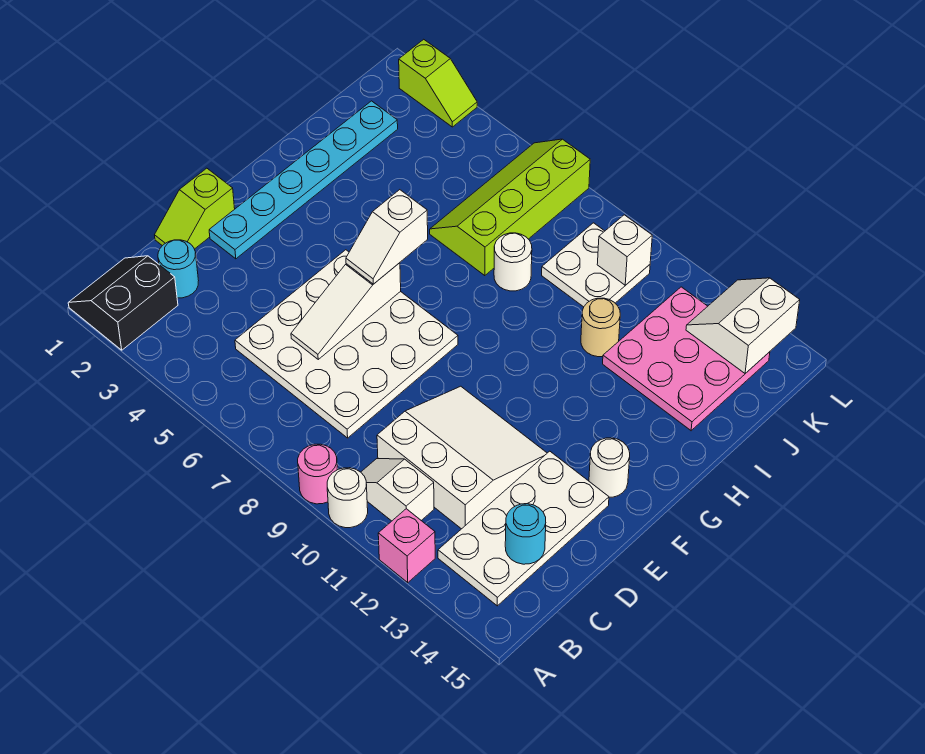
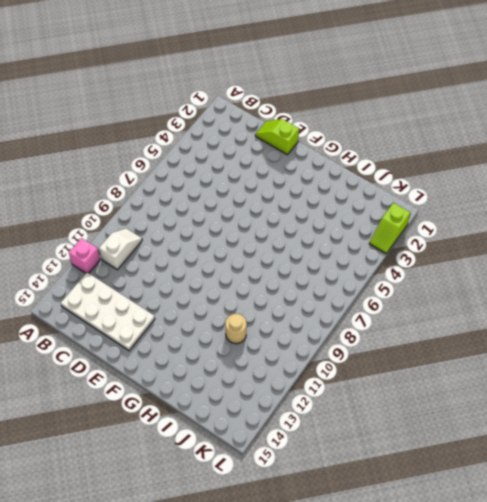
none -> black slope A1:B2 level 1 top 2
none -> pink round brick A9 level 1
none -> white round brick A10 level 1

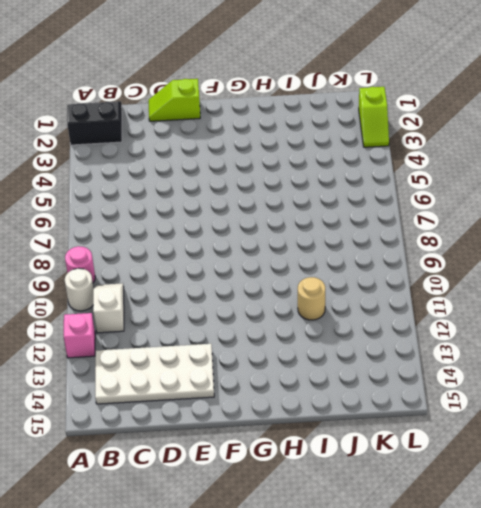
none -> cyan round brick C2 level 1
none -> white plate C5:F8 level 1
none -> white slope C10:E12 level 1 top C

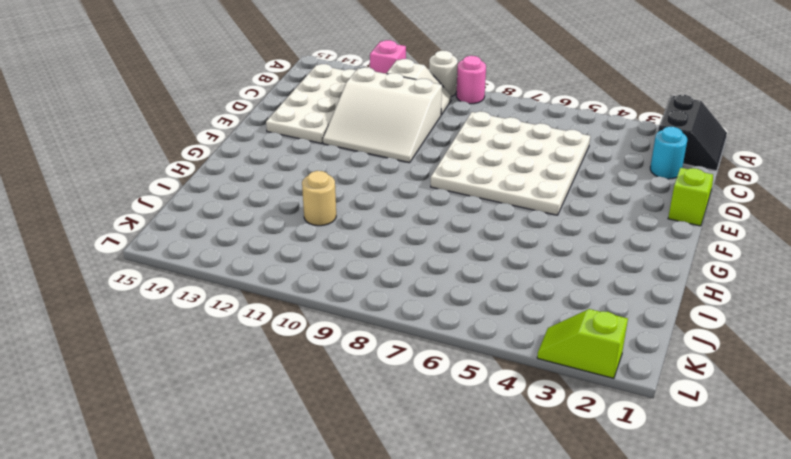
none -> cyan plate E2:J2 level 1
none -> white round brick F14 level 1
none -> lime slope I6:L7 level 1 top 7

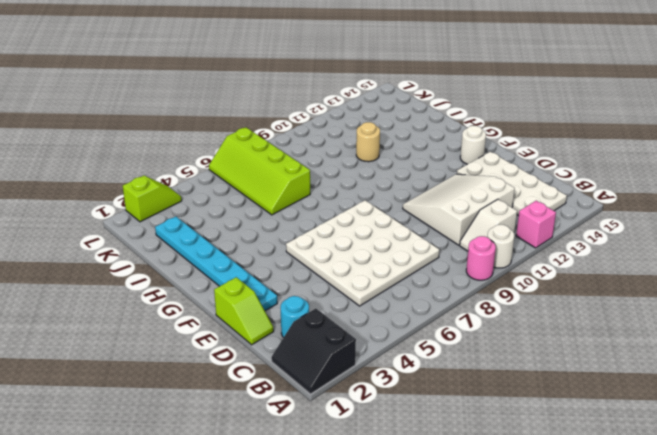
none -> white round brick I8 level 1
none -> pink plate I12:K14 level 1
none -> white plate J9:K10 level 1

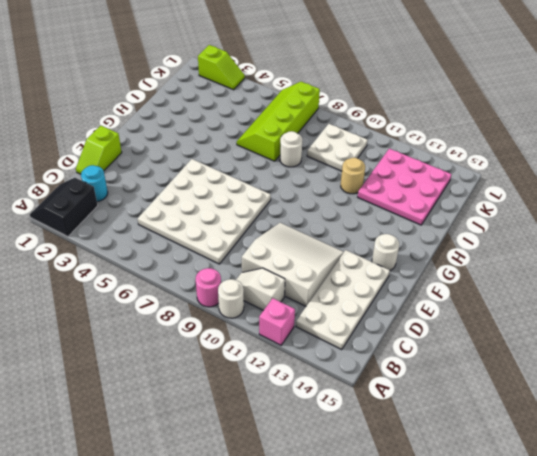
none -> cyan plate E2:J2 level 1
none -> cyan round brick C14 level 2
none -> white slope D6:F6 level 2 top F

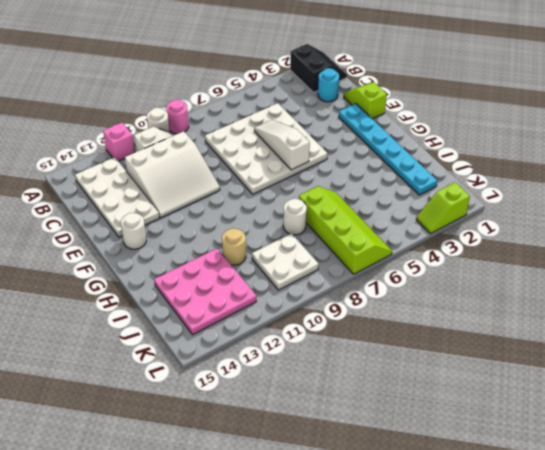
none -> cyan round brick C14 level 2
none -> white brick K10 level 2
none -> white slope K13:L14 level 2 top 14

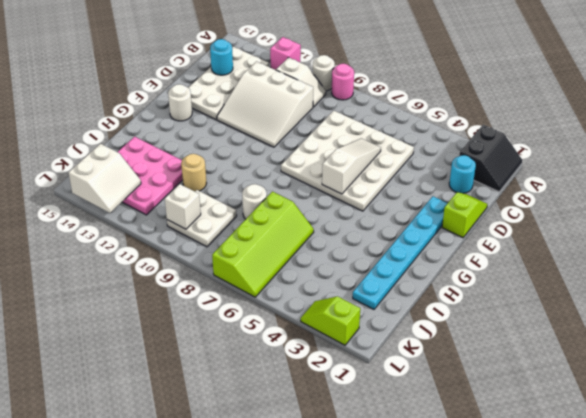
none -> white slope F6:G6 level 3 top G

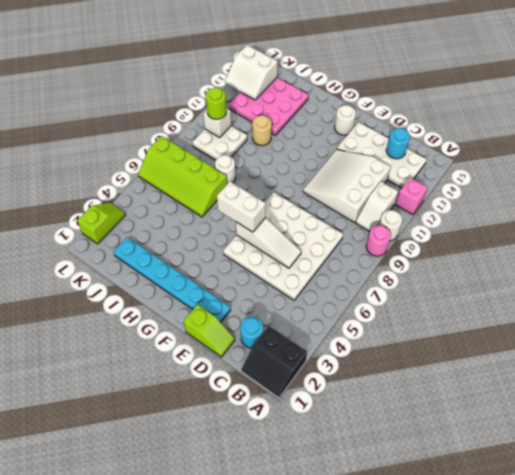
white brick F6:G6 level 3 -> white slope F6:G6 level 3 top G
lime round brick K10 level 3 -> none

